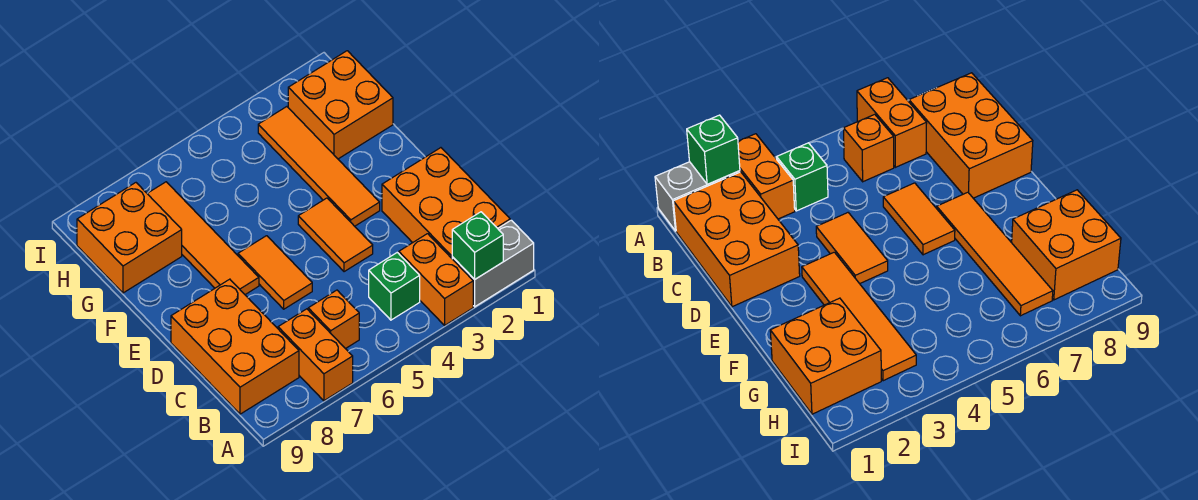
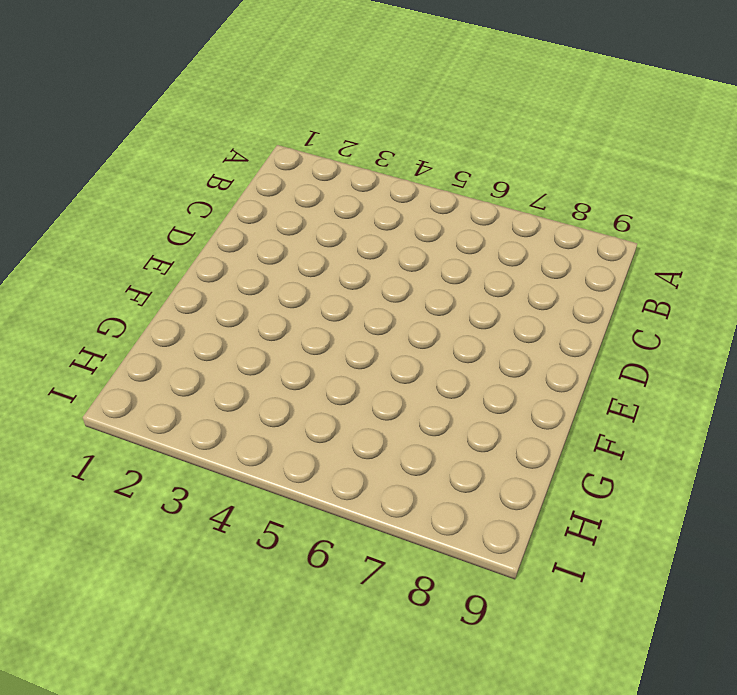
none -> grey brick A1:A2 level 1
none -> orange brick A3:B3 level 1
none -> orange brick A7:B7 level 1

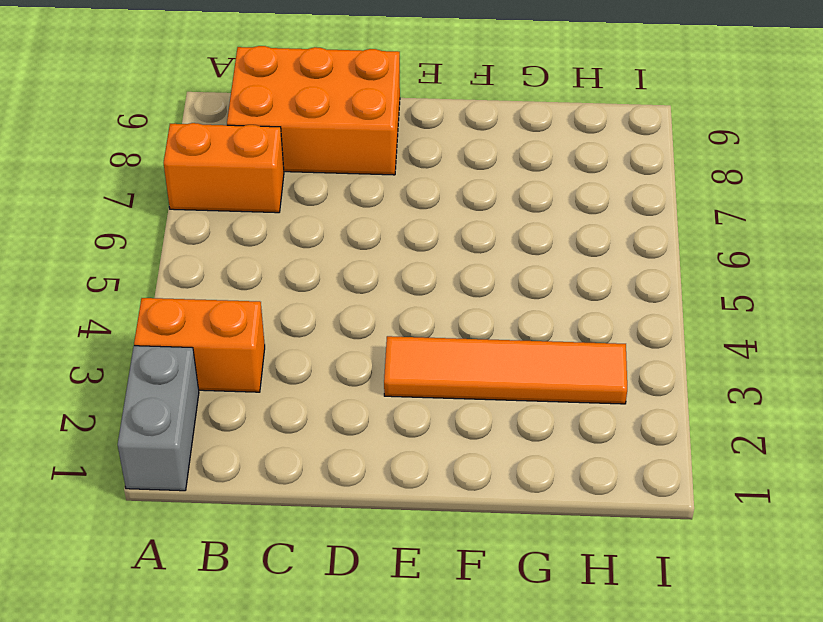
none -> orange brick B1:D2 level 1
none -> green brick B4 level 1
none -> orange brick B6 level 1

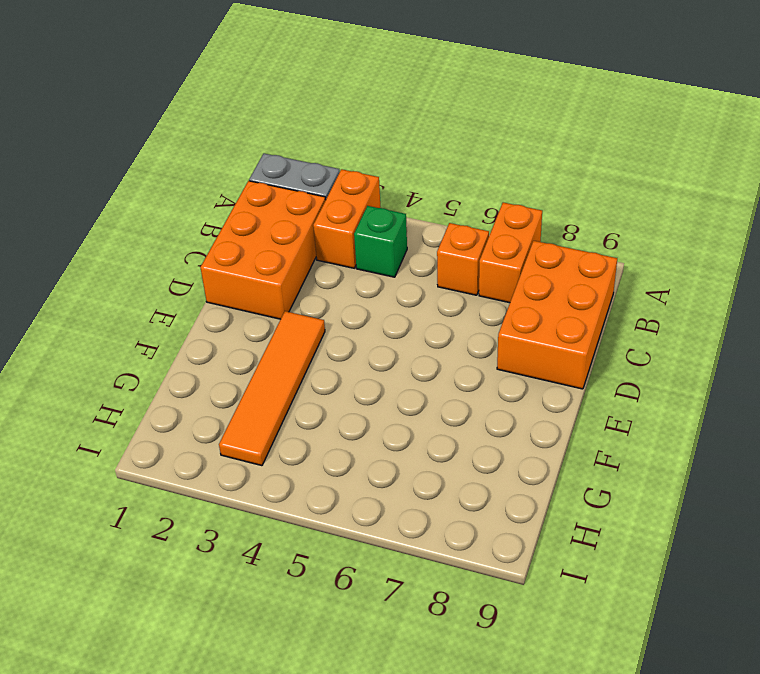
none -> orange tile D4:E4 level 1
none -> orange tile D6:E6 level 1
none -> orange tile E7:H7 level 1

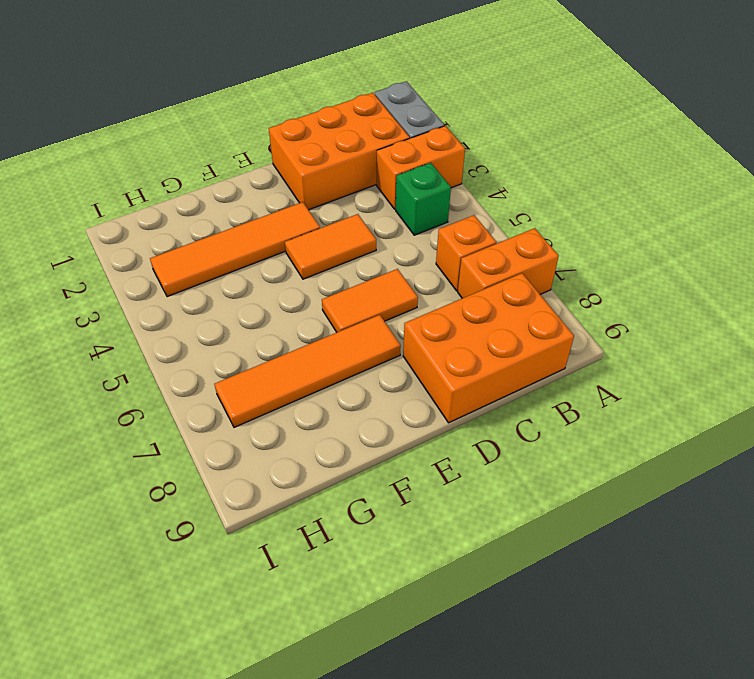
none -> orange brick G1:H2 level 1
none -> orange brick G8:H9 level 1
none -> green brick A2 level 2

